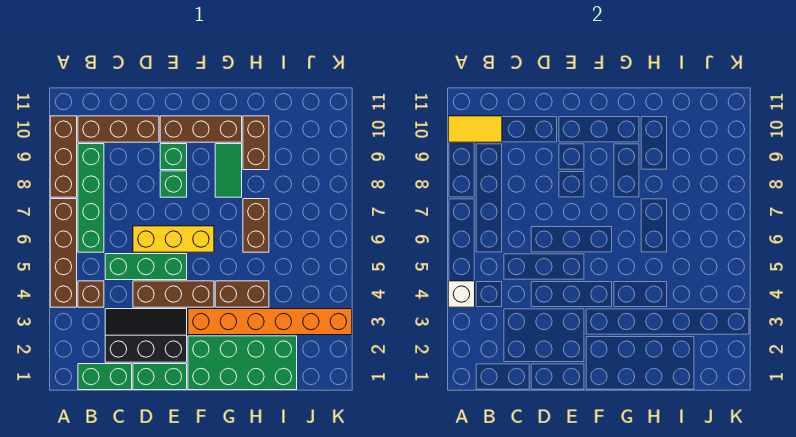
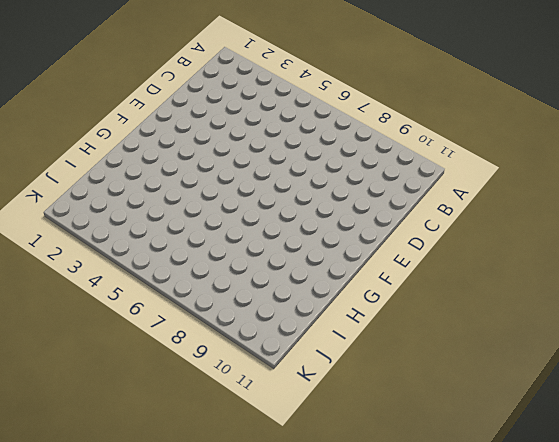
none -> brown brick A4:A7 level 1
none -> brown brick A8:A10 level 1
none -> green brick B1:C1 level 1

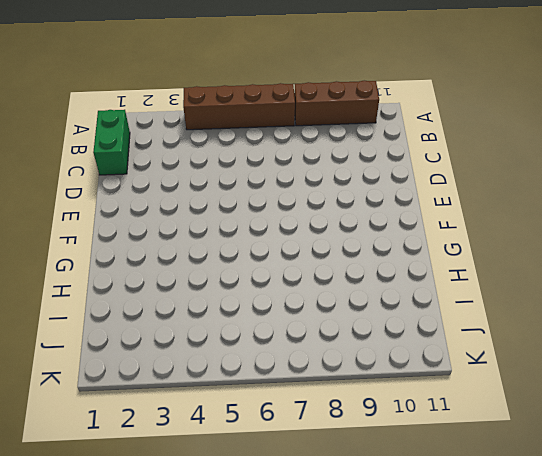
none -> brown brick B4 level 1
none -> green brick B6:B9 level 1
none -> brown brick B10:D10 level 1

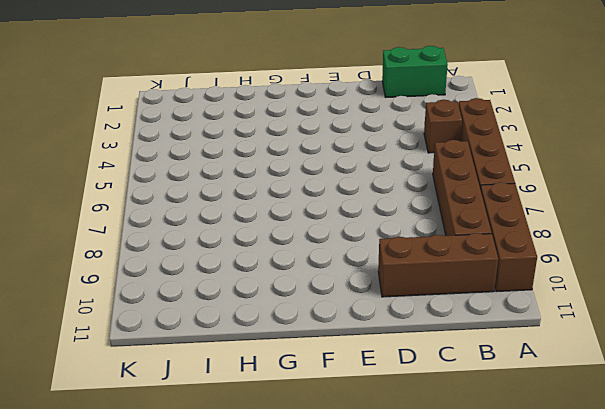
brown brick B6:B9 level 1 -> green brick B6:B9 level 1
none -> black slope C2:E3 level 1 top 2
none -> green brick C5:E5 level 1
none -> green brick D1:E1 level 1

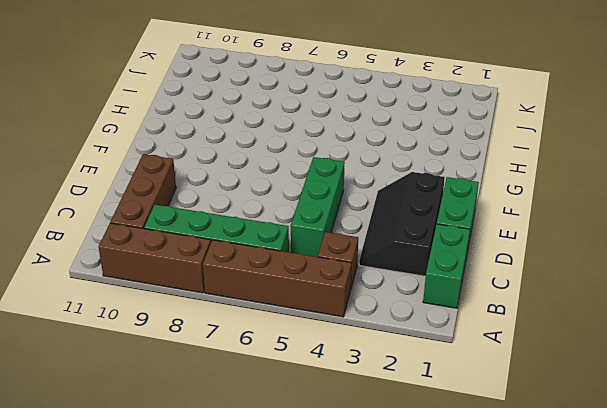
none -> brown brick D4:F4 level 1
none -> yellow brick D6:F6 level 1
none -> green brick E8 level 1

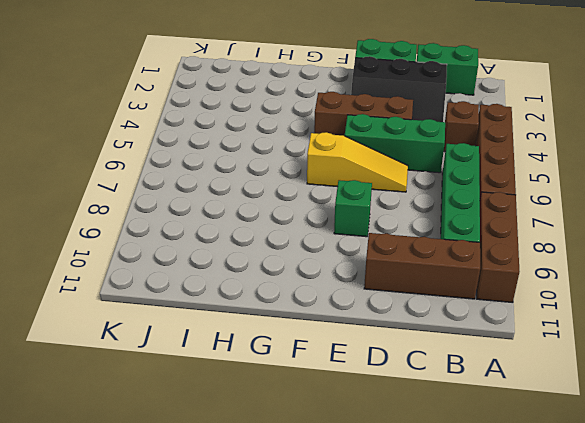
yellow slope D6:F6 level 1 top F -> yellow brick D6:F6 level 1
none -> green brick E9 level 1
none -> brown brick E10:G10 level 1
none -> green brick F1:I2 level 1

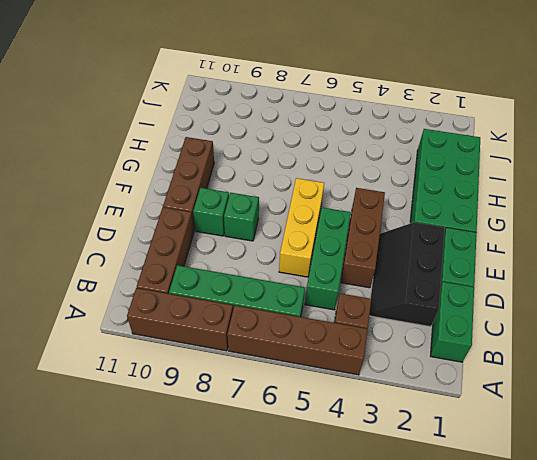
none -> orange brick F3:K3 level 1
none -> brown brick G4:H4 level 1
none -> green tile G8:G9 level 1

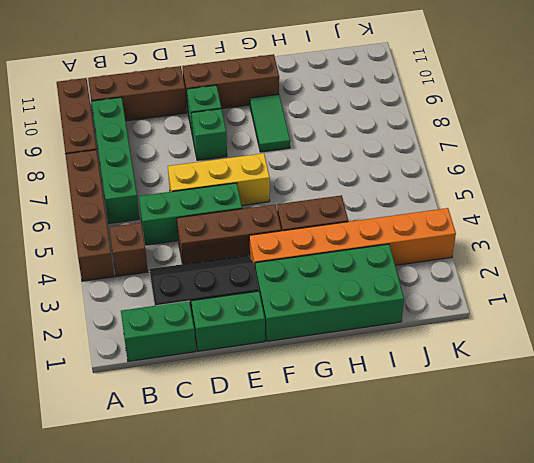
none -> brown brick H6:H7 level 1
none -> brown brick H9:H10 level 1
none -> white brick A4 level 2

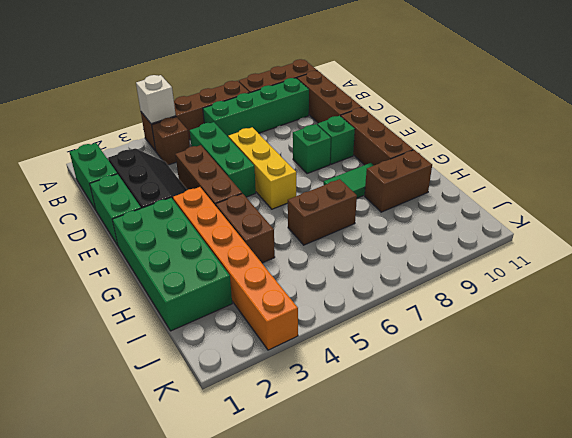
none -> yellow tile A10:B10 level 2

